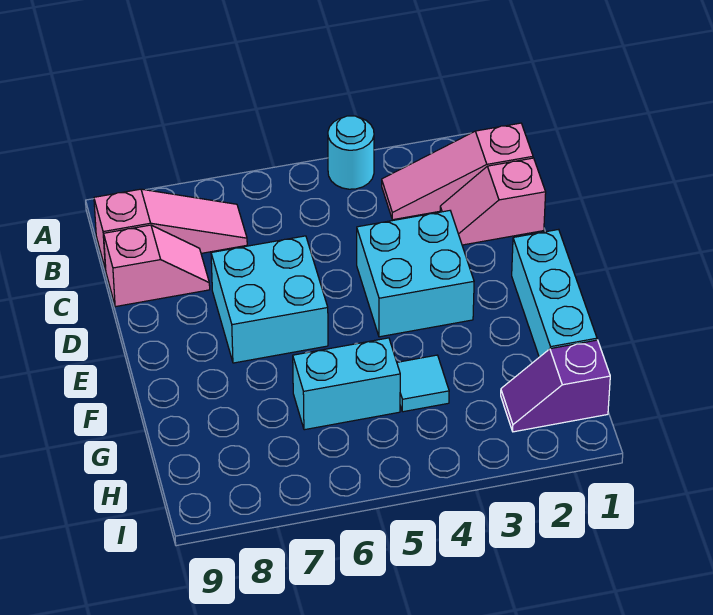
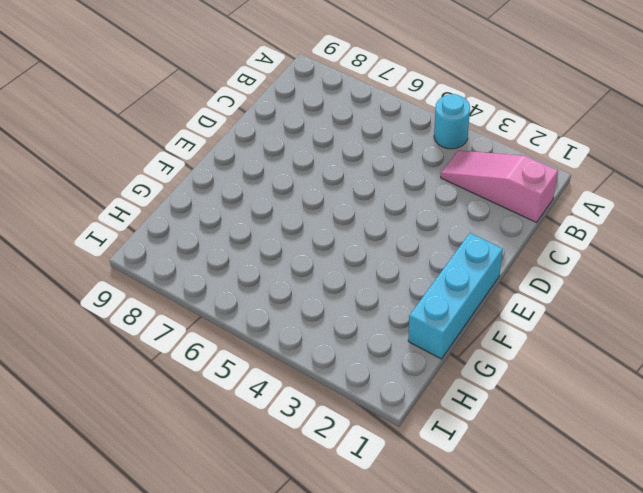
none -> pink slope B7:B9 level 1 top 9
none -> pink slope C1:C2 level 1 top 1

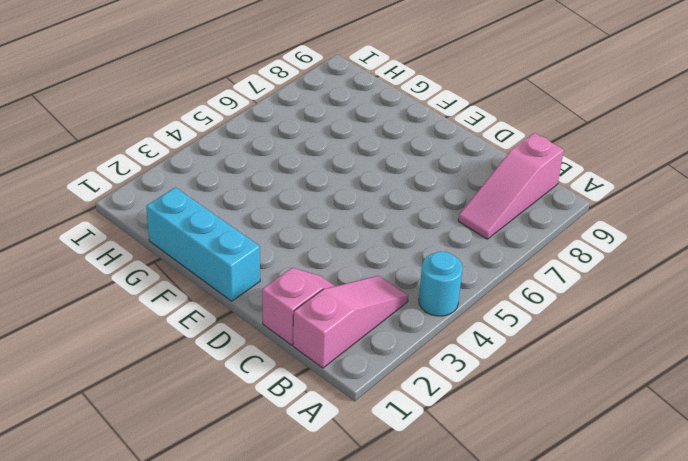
none -> pink slope C8:C9 level 1 top 9
none -> cyan brick D3:E4 level 1

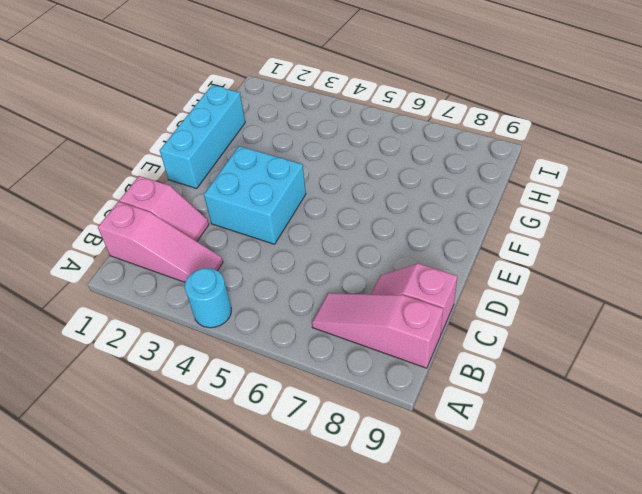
none -> cyan brick D6:E7 level 1
none -> cyan tile G4 level 1

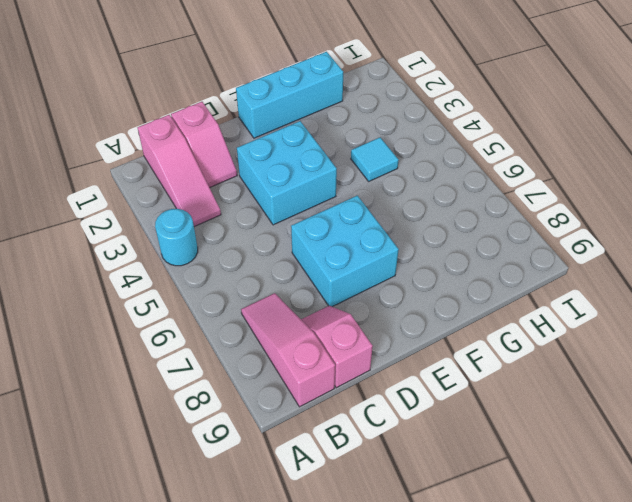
none -> cyan brick G5:G6 level 1
none -> purple slope H1:H2 level 1 top 1

